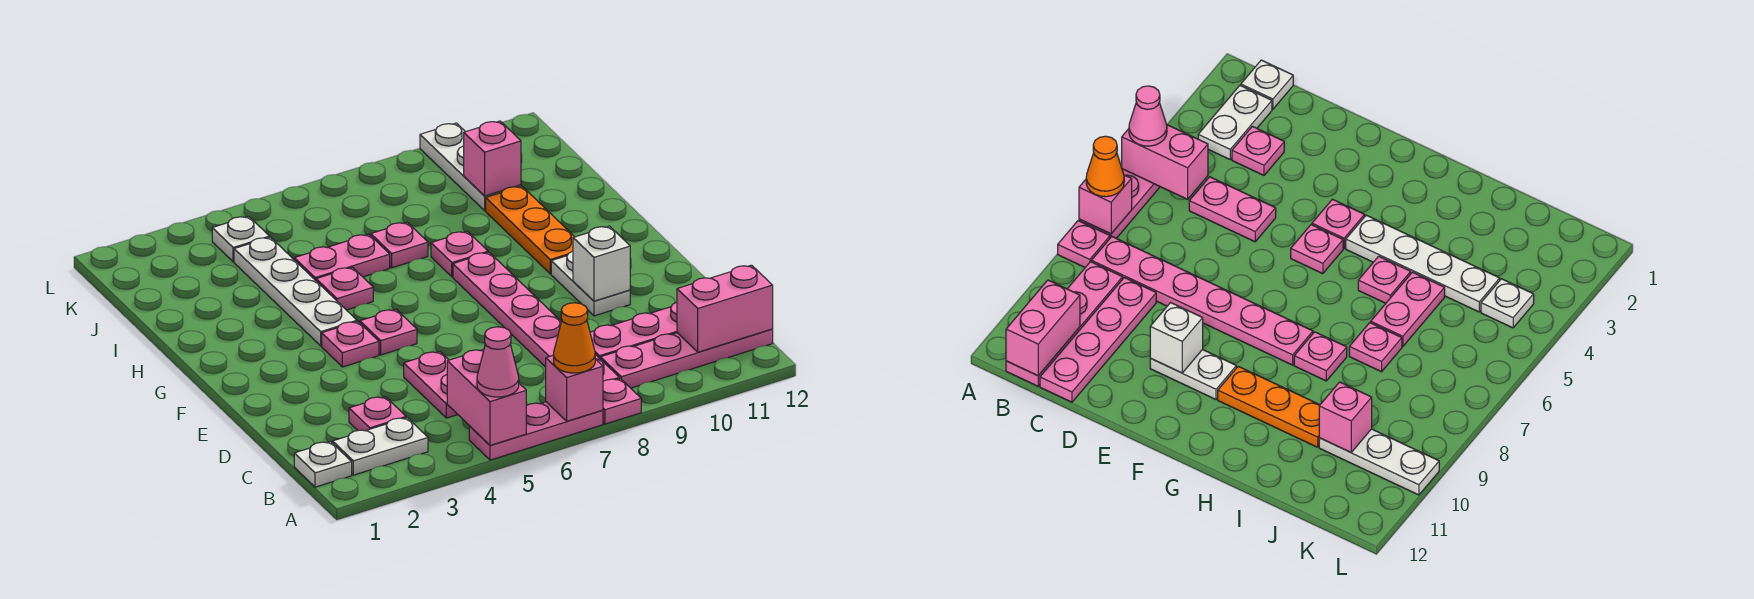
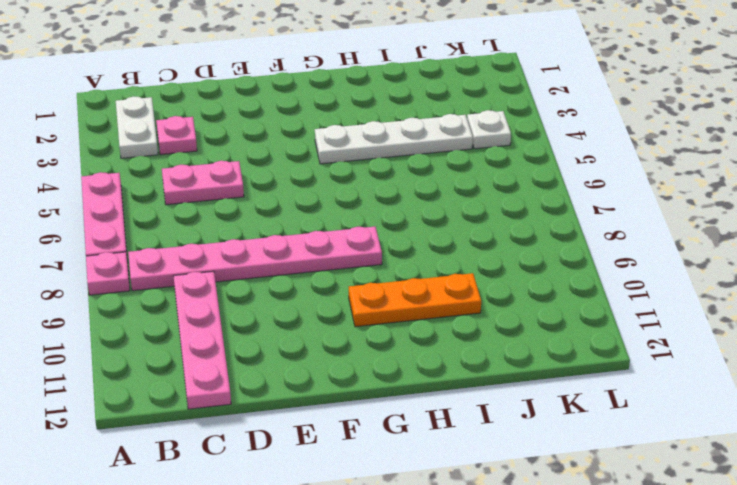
none -> white plate B1 level 1
none -> pink plate B9:B12 level 1
none -> white plate E10:F10 level 1

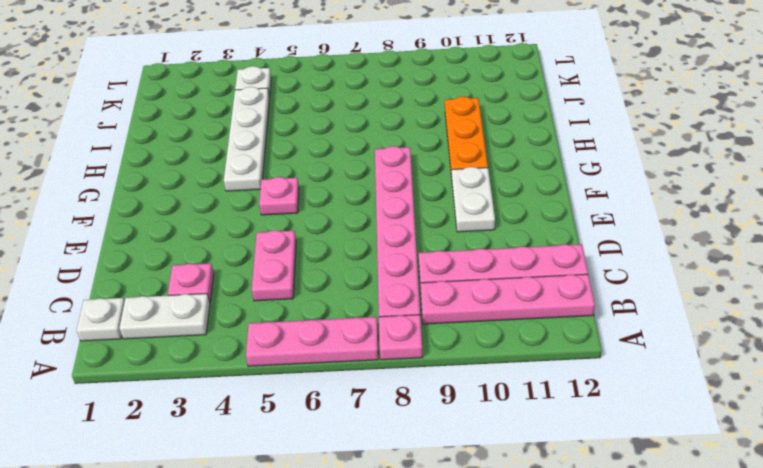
none -> pink plate F4 level 1
none -> pink plate H5 level 1
none -> pink plate H8 level 1

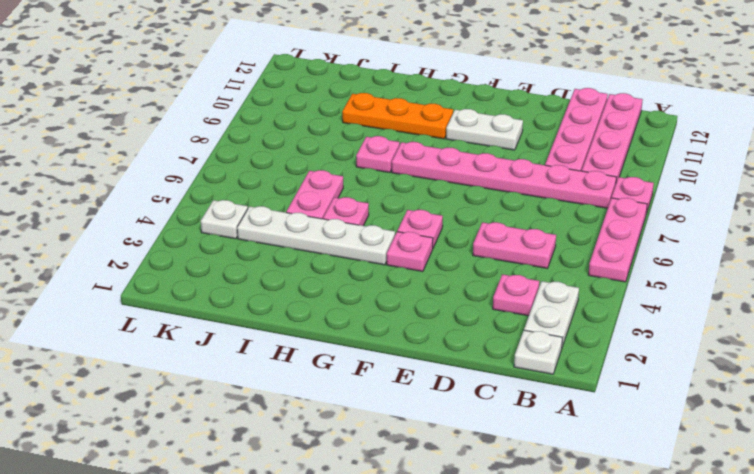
none -> pink plate I7 level 1
none -> white plate J10:L10 level 1
none -> pink brick A5:B5 level 2

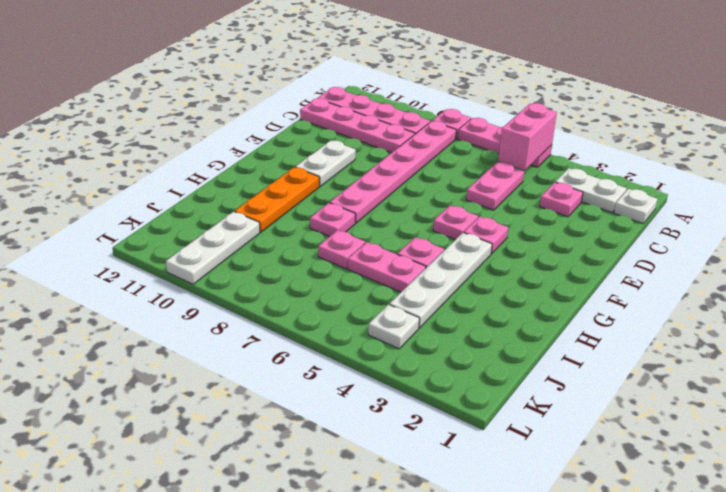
none -> pink brick A7 level 2
none -> pink brick B11:B12 level 2
none -> white brick E10 level 2

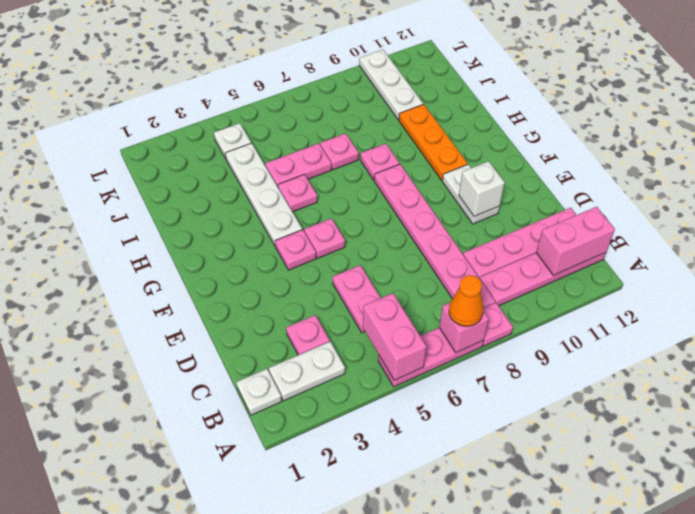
none -> pink brick J10 level 2
none -> pink cone A5 level 3

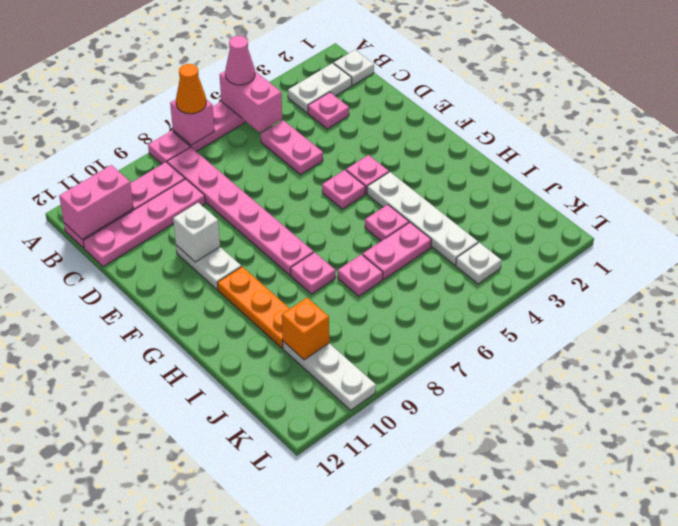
orange brick J10 level 2 -> pink brick J10 level 2

